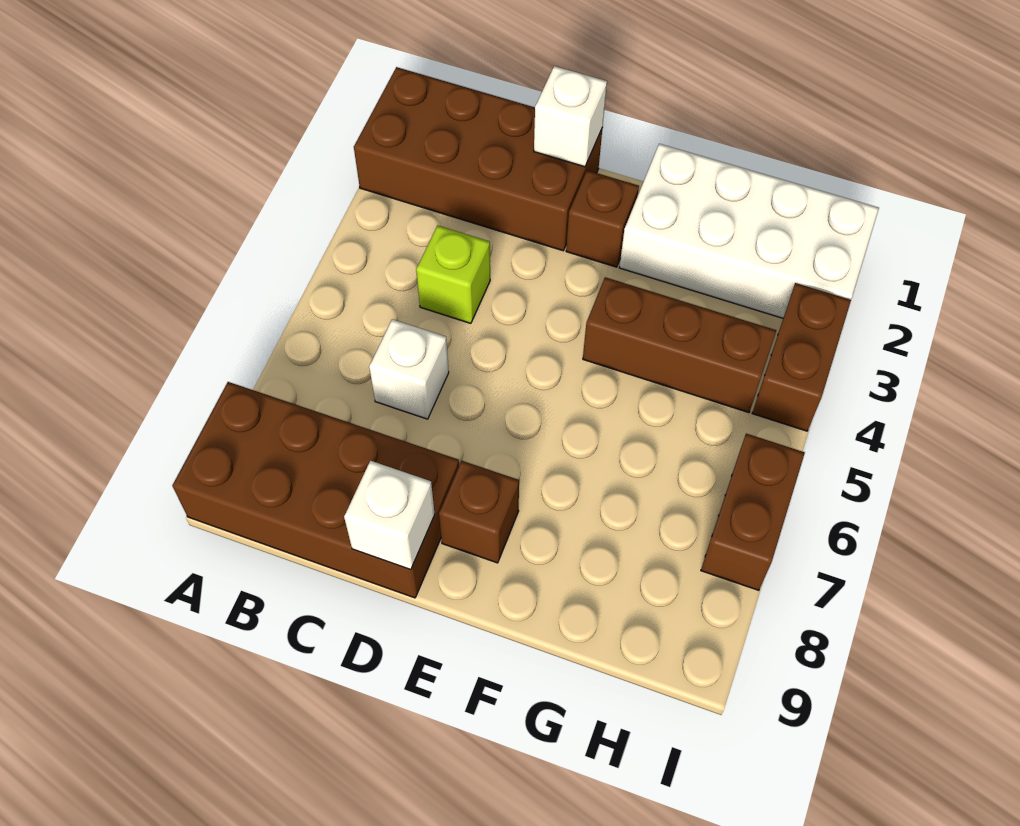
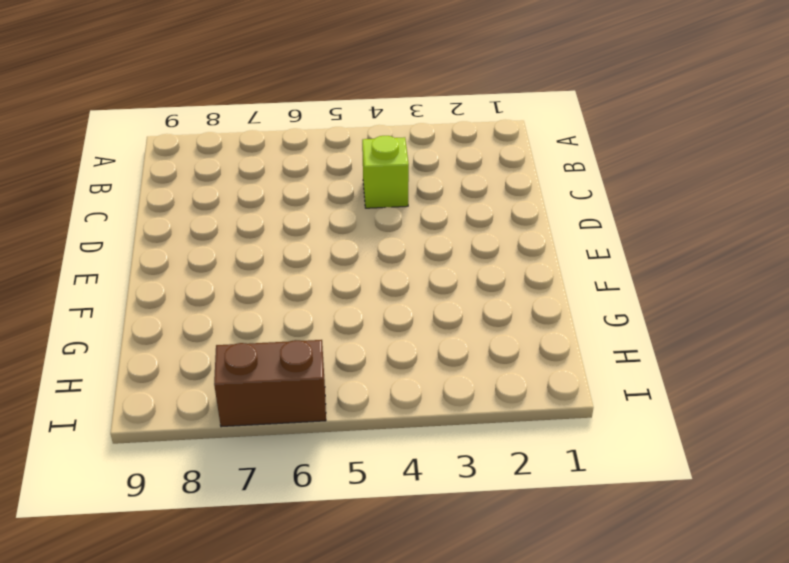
none -> brown brick A1:D2 level 1
none -> brown brick A8:D9 level 1
none -> white brick C6 level 1

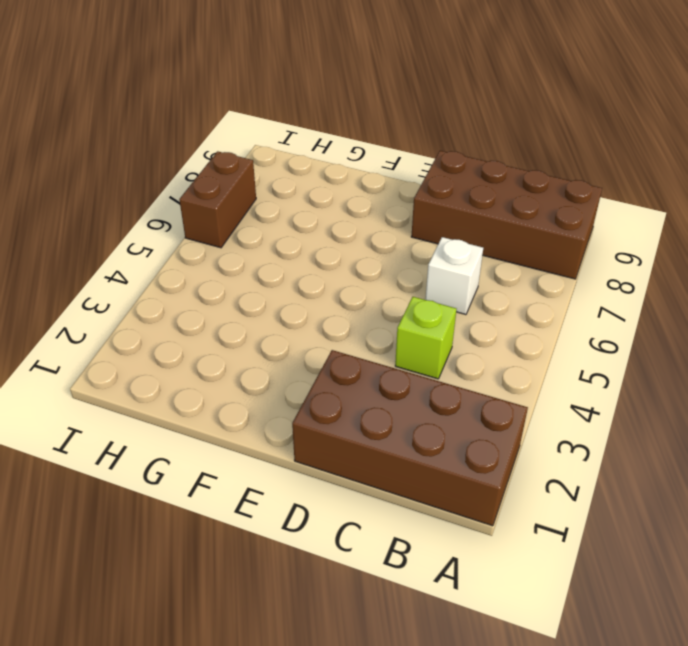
none -> brown brick E2 level 1
none -> brown brick E8 level 1
none -> white brick F1:I2 level 1

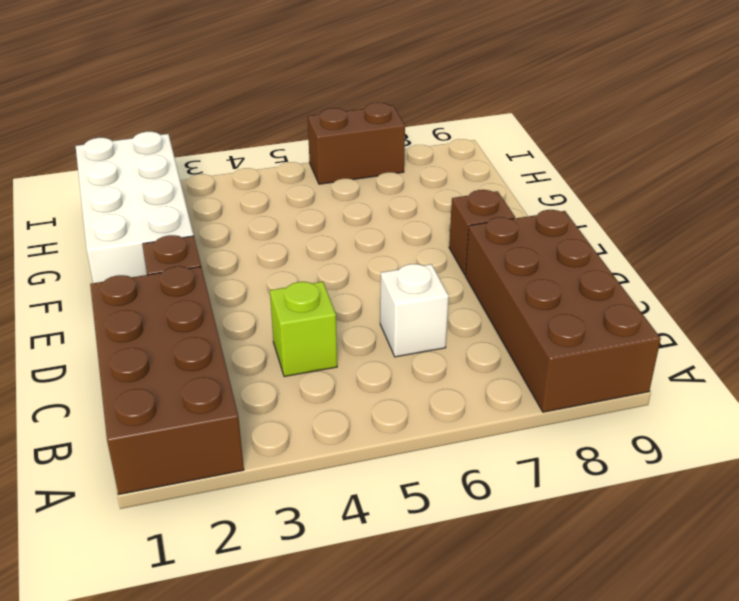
none -> brown brick F4:H4 level 1
none -> brown brick I3:I4 level 1
none -> white brick D1 level 2

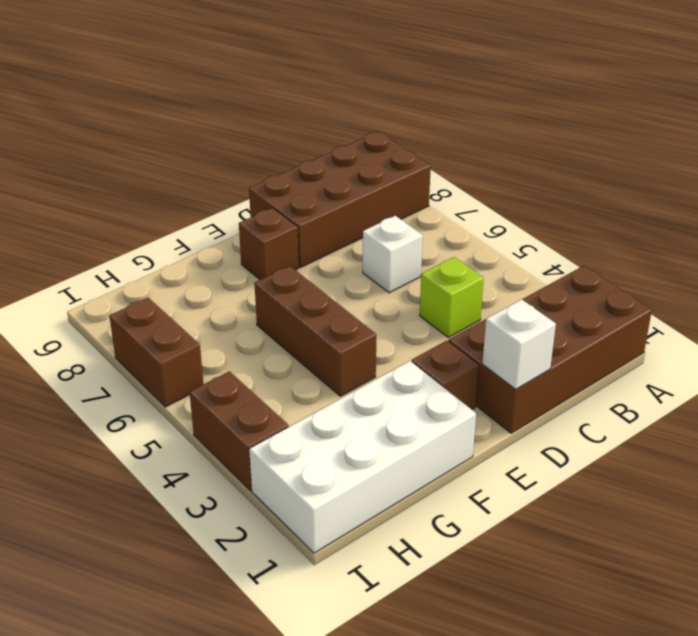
brown brick F4:F6 level 1 -> brown brick F4:H4 level 1
none -> white brick D9 level 2

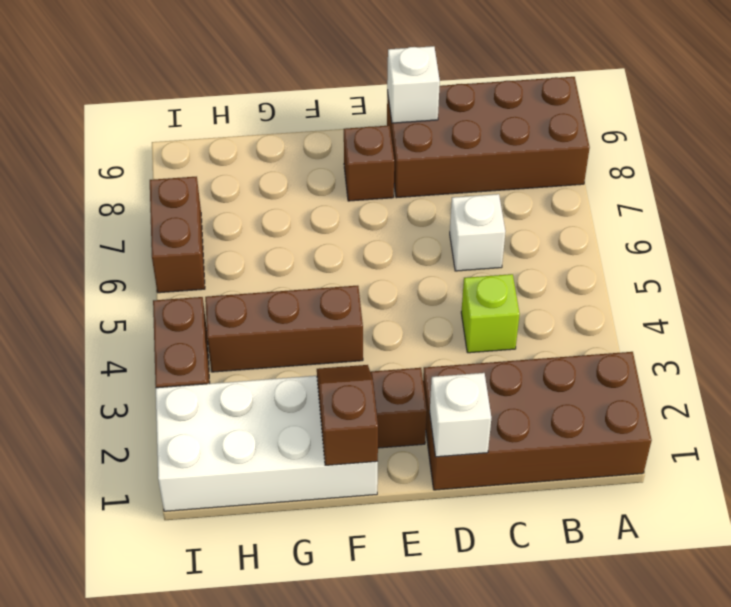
brown slope F1:F2 level 2 top 1 -> none

